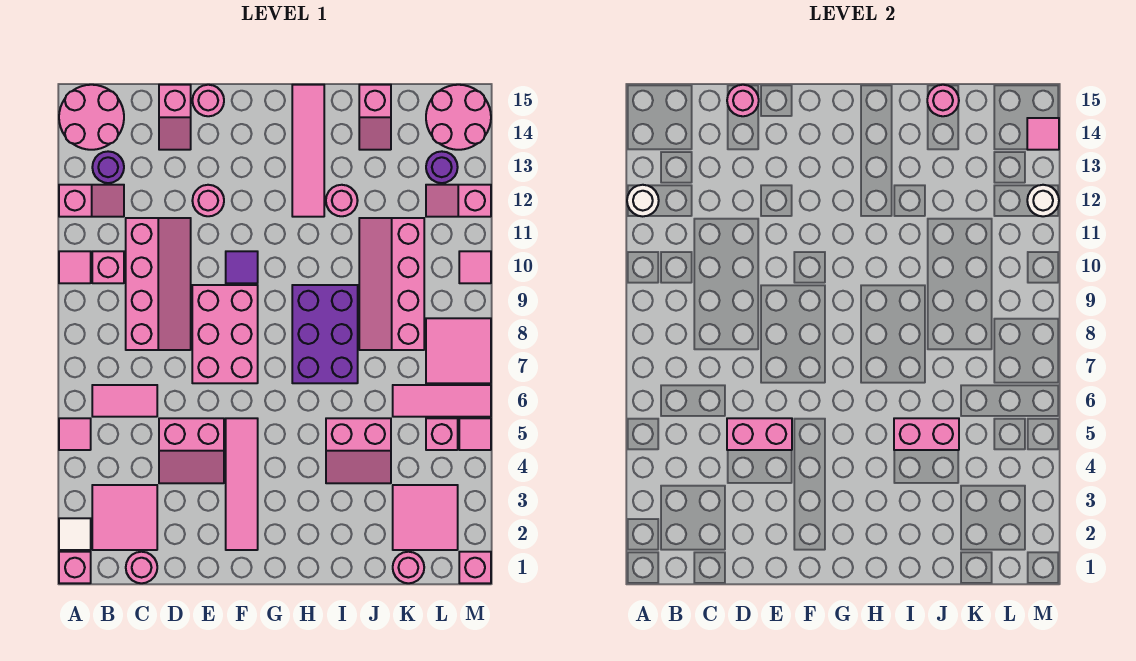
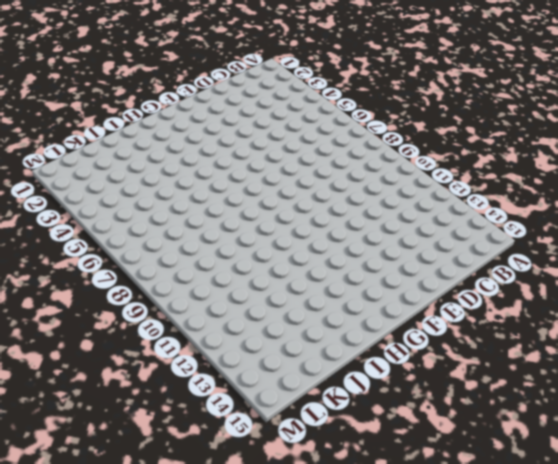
none -> pink brick A1 level 1
none -> white tile A2 level 1
none -> pink tile A5 level 1
none -> pink tile A10 level 1

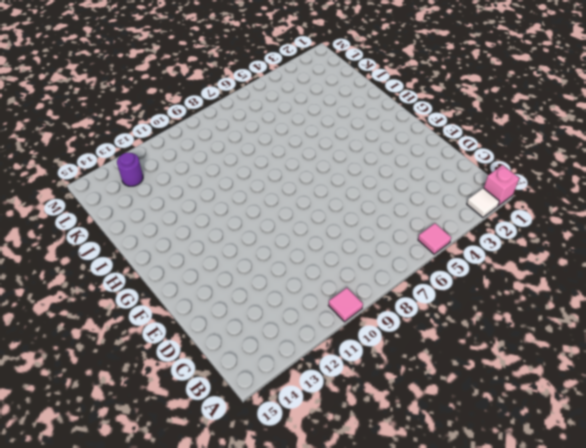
none -> pink slope A12:B12 level 1 top A
none -> pink round brick A14:B15 level 1
none -> pink tile B2:C3 level 1
none -> pink tile B6:C6 level 1

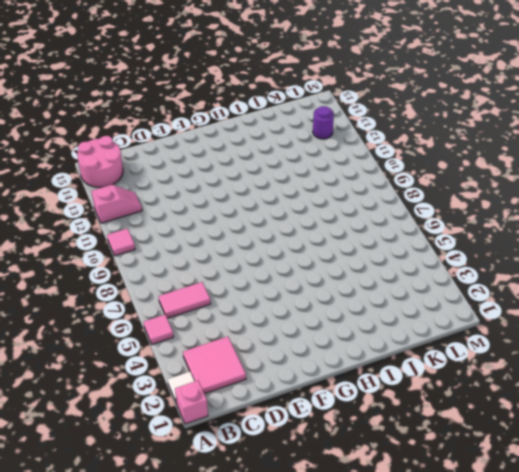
none -> pink brick B10 level 1
none -> purple round brick B13 level 1
none -> pink round brick C1 level 1
none -> pink slope C8:D11 level 1 top C

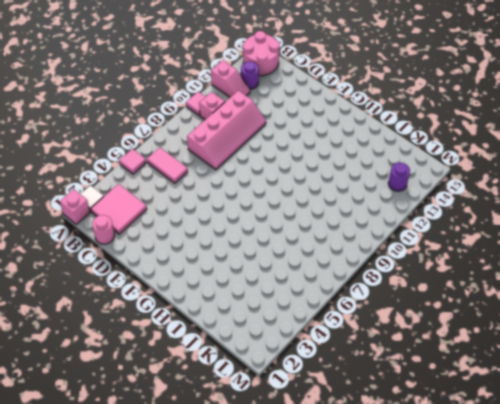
none -> pink slope D4:E5 level 1 top 5
none -> pink slope D14:D15 level 1 top 15
none -> pink brick E7:F9 level 1
none -> pink round brick E12 level 1

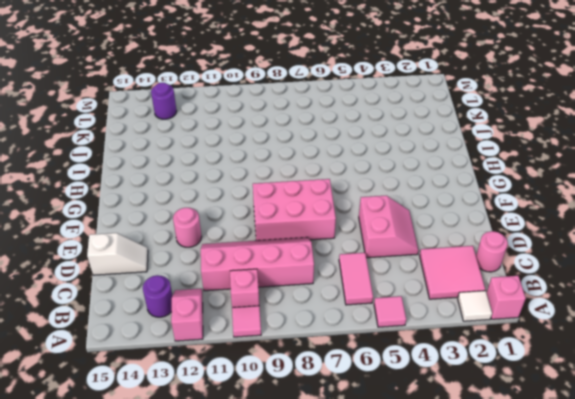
white slope D14:D15 level 1 top 15 -> pink slope D14:D15 level 1 top 15
none -> pink round brick A14:B15 level 1
none -> pink round brick E15 level 1
none -> pink tile F2:F5 level 1
none -> purple tile F10 level 1

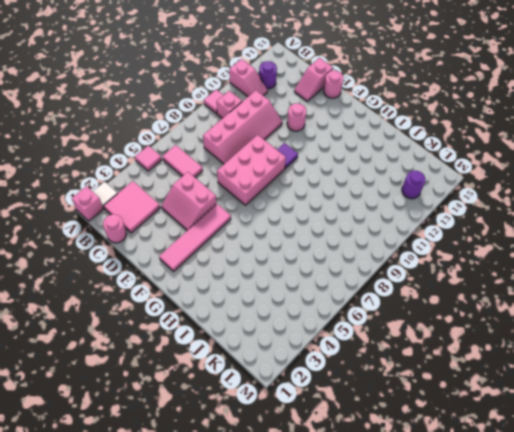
none -> pink round brick A14:B15 level 1
none -> purple brick H7:I9 level 1
none -> pink tile H12:H15 level 1
none -> pink slope I4:J5 level 1 top 5

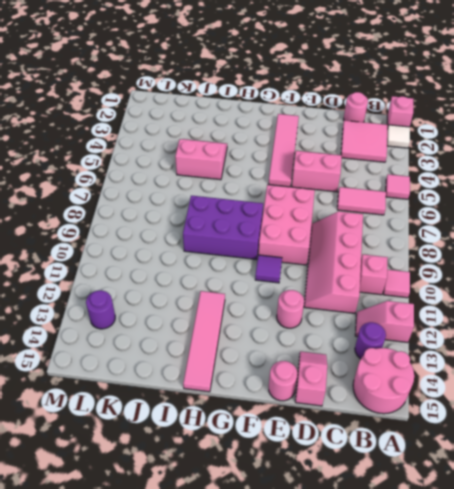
purple brick G8:I9 level 1 -> purple brick H7:I9 level 1
none -> pink round brick I12 level 1
none -> pink slope J8:K11 level 1 top K
none -> pink slope J14:J15 level 1 top 15
none -> pink round brick K1 level 1

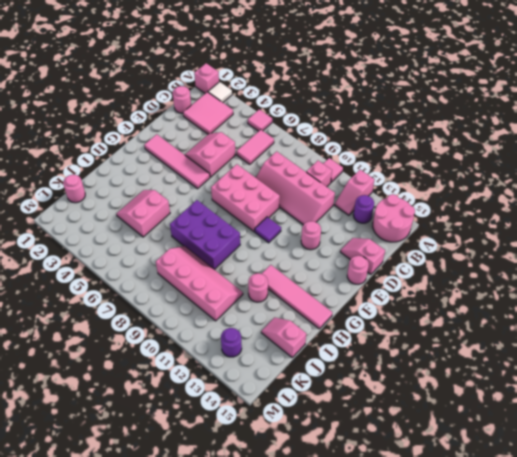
none -> pink tile K2:L3 level 1
none -> pink tile K6:M6 level 1
none -> pink brick L5 level 1
none -> pink tile L7:M8 level 1

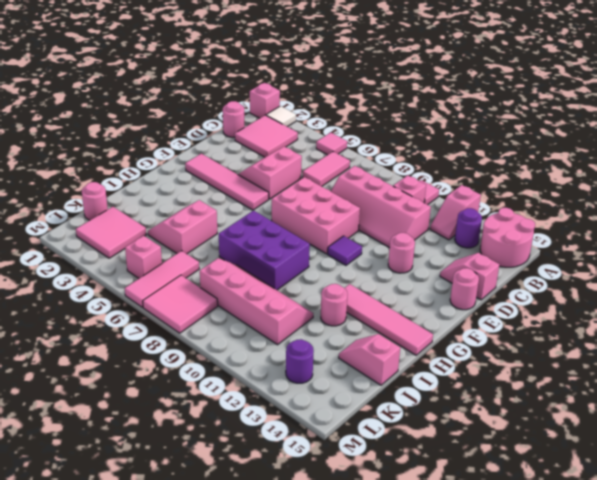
none -> pink slope L12:M12 level 1 top M
none -> pink round brick L14:M15 level 1
none -> pink brick M1 level 1
none -> pink tile M5 level 1

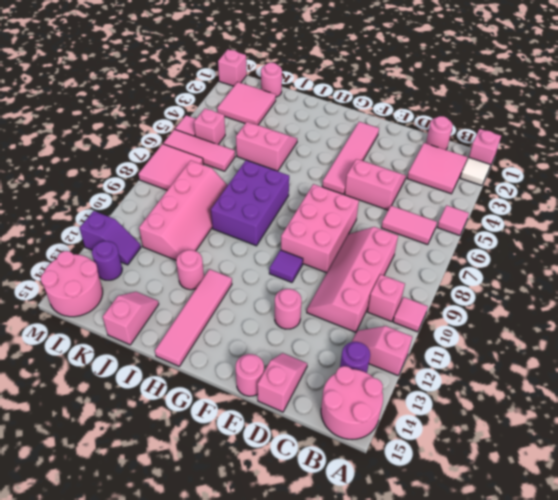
purple slope L12:M12 level 1 top M -> pink slope L12:M12 level 1 top M
none -> pink tile M10 level 1
none -> white round brick A12 level 2
none -> pink brick D5:E5 level 2
none -> pink round brick D15 level 2

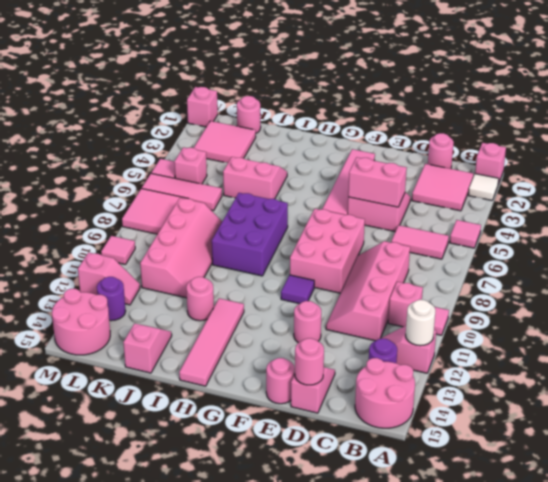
none -> pink brick I5:J5 level 2
none -> pink round brick J15 level 2
none -> white round brick M12 level 2
none -> pink tile M14 level 2

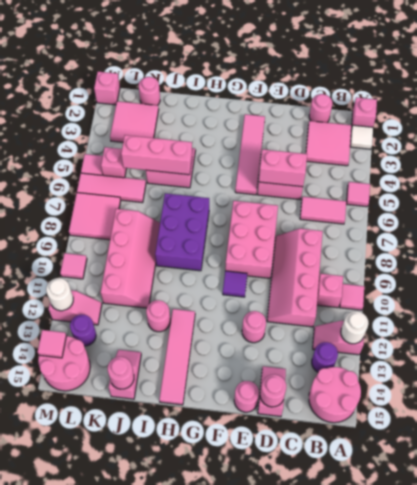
pink brick I5:K5 level 2 -> pink brick I5:J5 level 2

